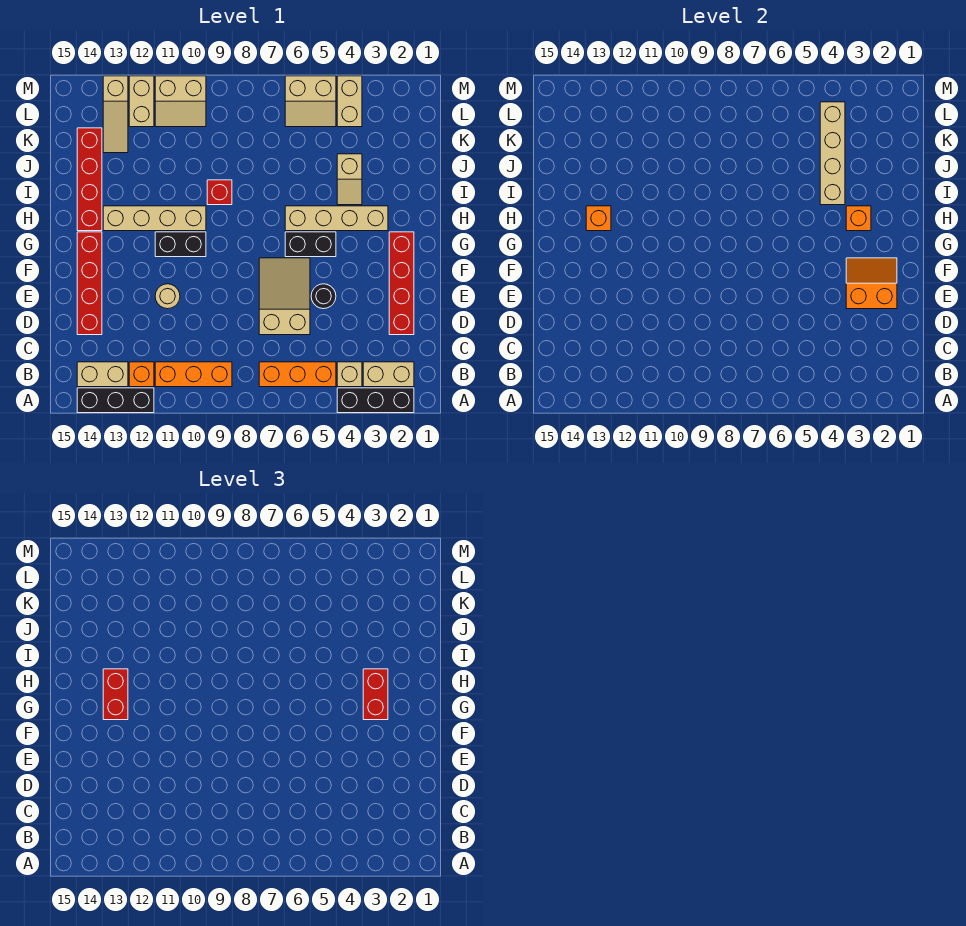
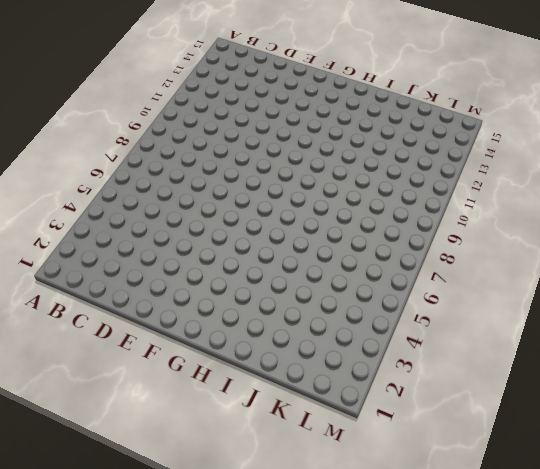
none -> black brick A2:A4 level 1
none -> black brick A12:A14 level 1
none -> tan brick B2:B3 level 1
none -> tan brick B4 level 1

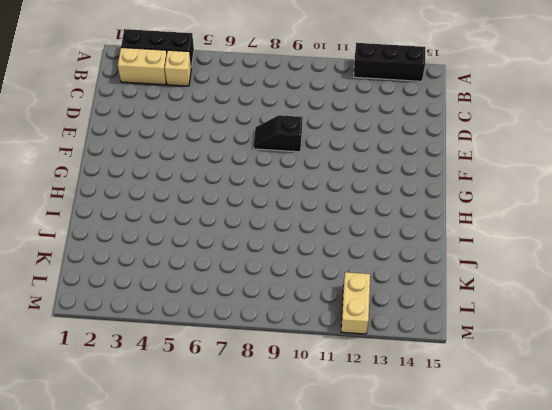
black slope E8:E9 level 1 top 9 -> none
none -> orange brick B5:B7 level 1
none -> orange brick B9:B11 level 1
none -> orange brick B12 level 1
none -> tan brick B13:B14 level 1

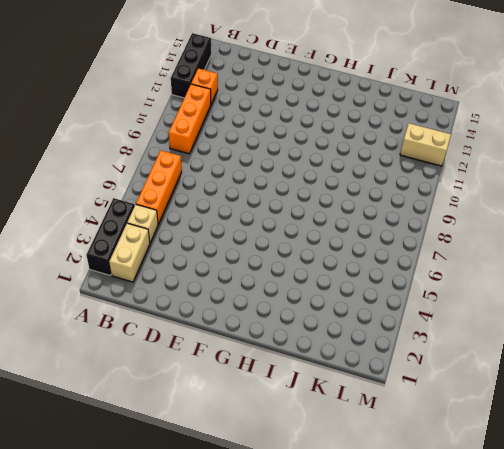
none -> tan brick B13:B14 level 1
none -> red brick D2:G2 level 1
none -> tan slope D6:F7 level 1 top D
none -> red brick D14:G14 level 1

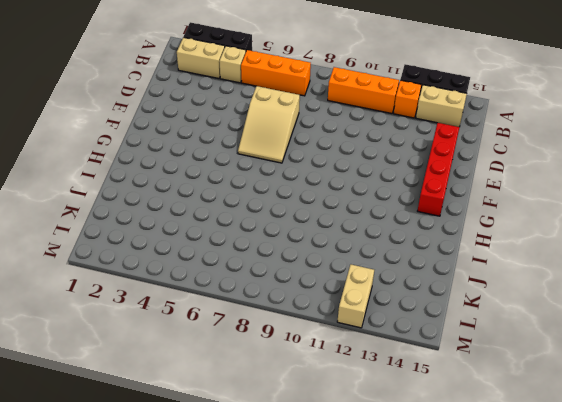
none -> red brick D2:G2 level 1
none -> black round brick E5 level 1
none -> tan round brick E11 level 1
none -> black brick G5:G6 level 1

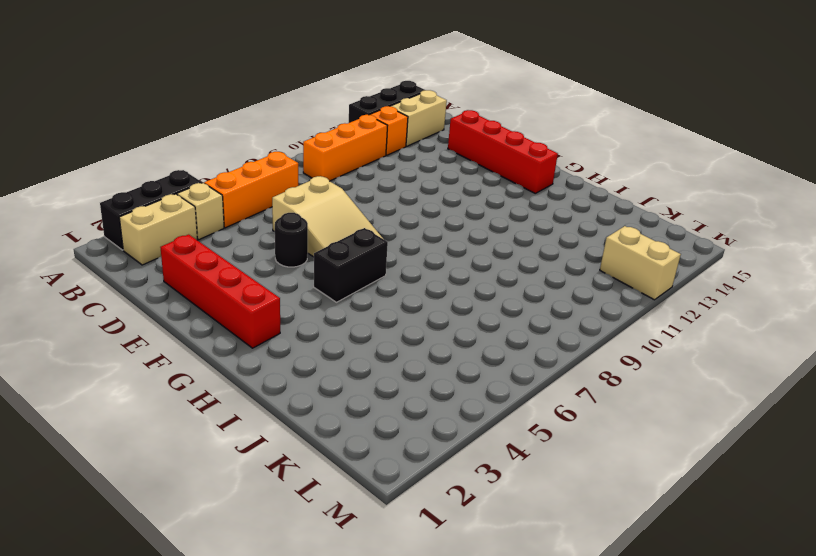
none -> tan round brick E11 level 1
none -> black brick G10:G11 level 1
none -> tan brick H3:H6 level 1
none -> tan brick H10:H13 level 1

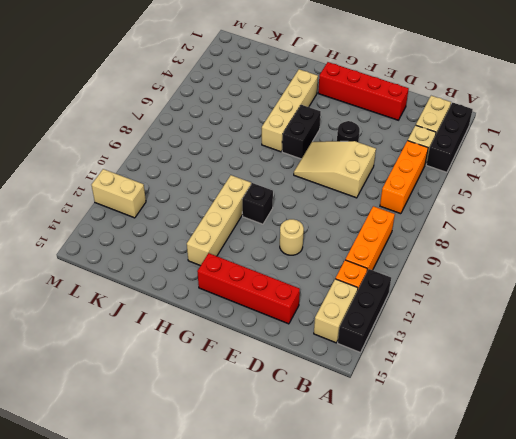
black brick G10 level 1 -> black brick G10:G11 level 1
none -> red brick H14:K14 level 1
none -> tan slope I4:J4 level 1 top J
none -> red brick I9 level 1
none -> tan slope K13:M13 level 1 top M

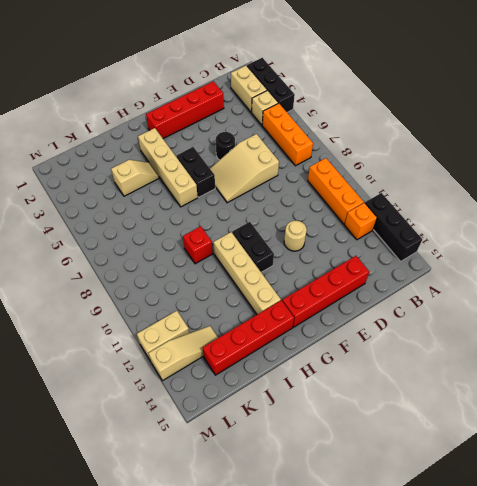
none -> tan brick B13:B14 level 1
none -> tan brick L4:M4 level 1
none -> tan slope L5:M6 level 1 top M
none -> tan slope L10:M11 level 1 top M

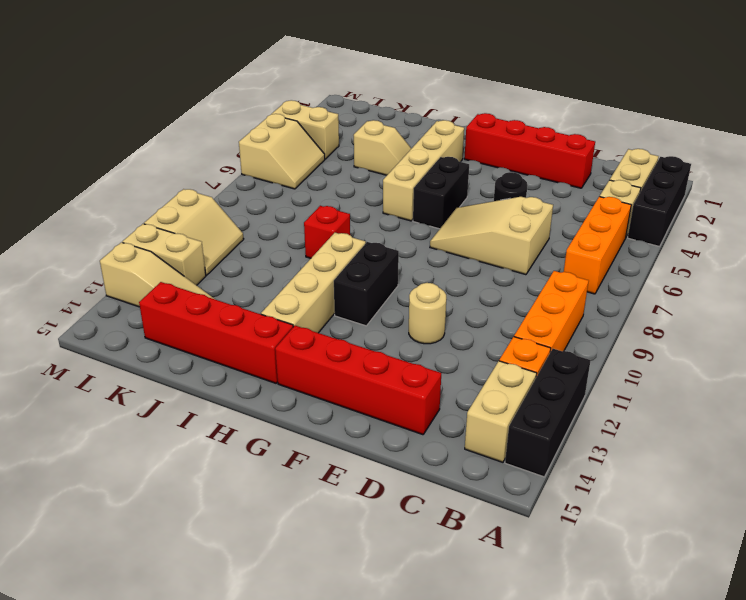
none -> orange slope E2:F3 level 2 top E
none -> orange brick H3 level 2
none -> orange brick H13 level 2
none -> tan brick I4:L4 level 2

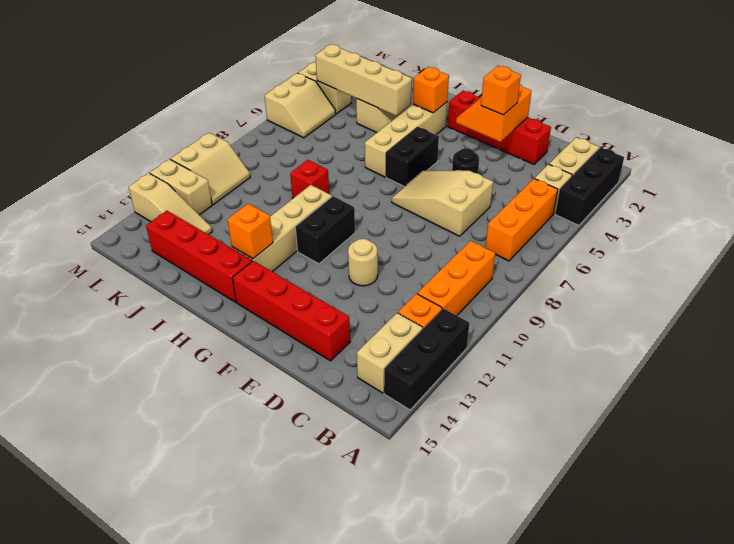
orange brick E3 level 3 -> none
none -> red brick G3:H3 level 3
none -> red brick G13:H13 level 3

